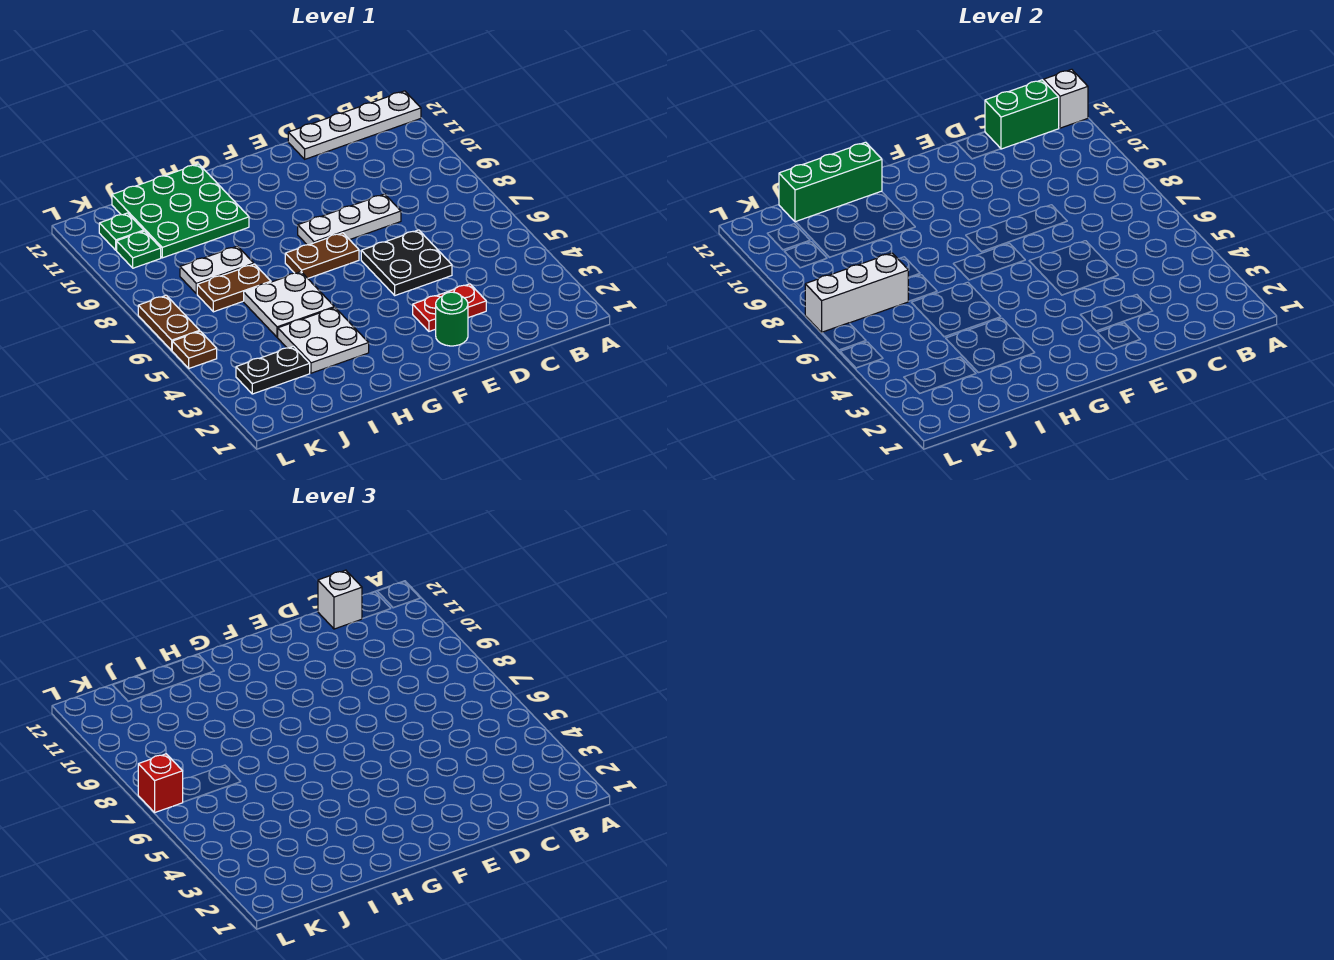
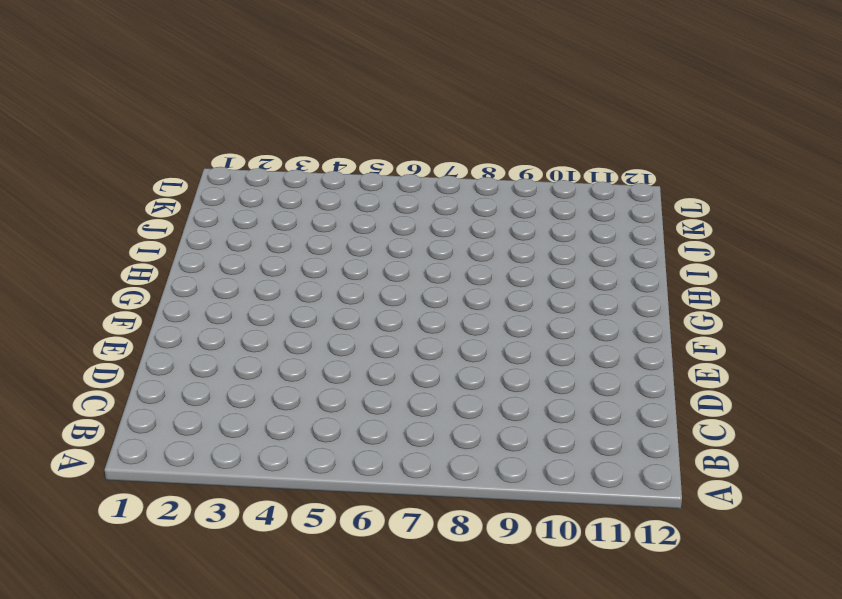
none -> white plate A12:D12 level 1
none -> red plate D3:E3 level 1
none -> black plate D5:E6 level 1

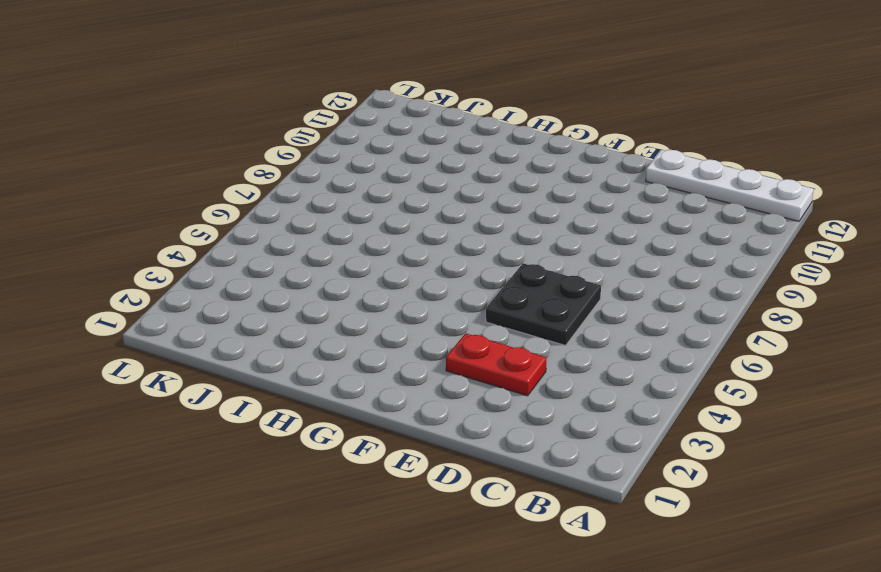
none -> white plate D8:F8 level 1
none -> green round brick E2 level 1
none -> brown plate F7:G7 level 1

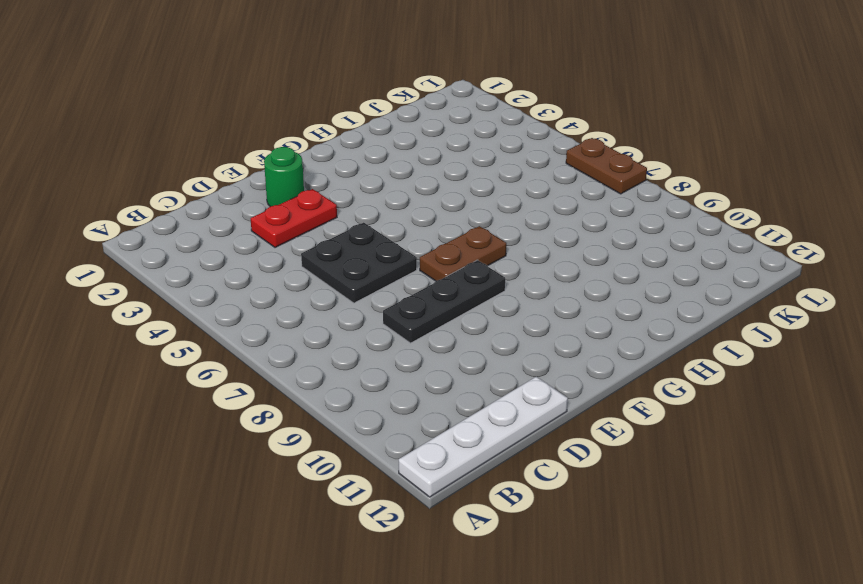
black plate D8:F8 level 1 -> white plate D8:F8 level 1
none -> white plate H3:I4 level 1
none -> white plate H5:I6 level 1
none -> green plate H10:J12 level 1

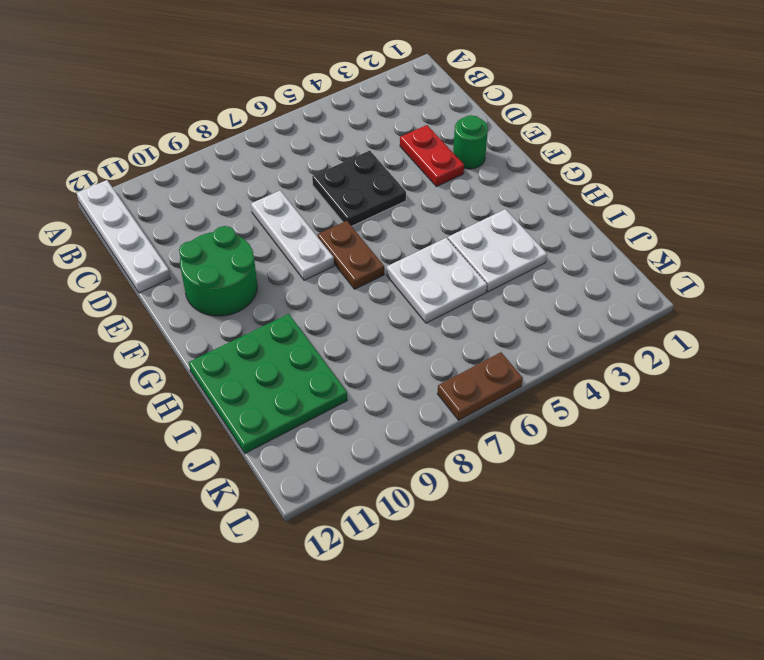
green round brick E10:F11 level 1 -> none
none -> brown plate I7:J7 level 1
none -> white plate I8:J8 level 1
none -> black plate J3:K3 level 1

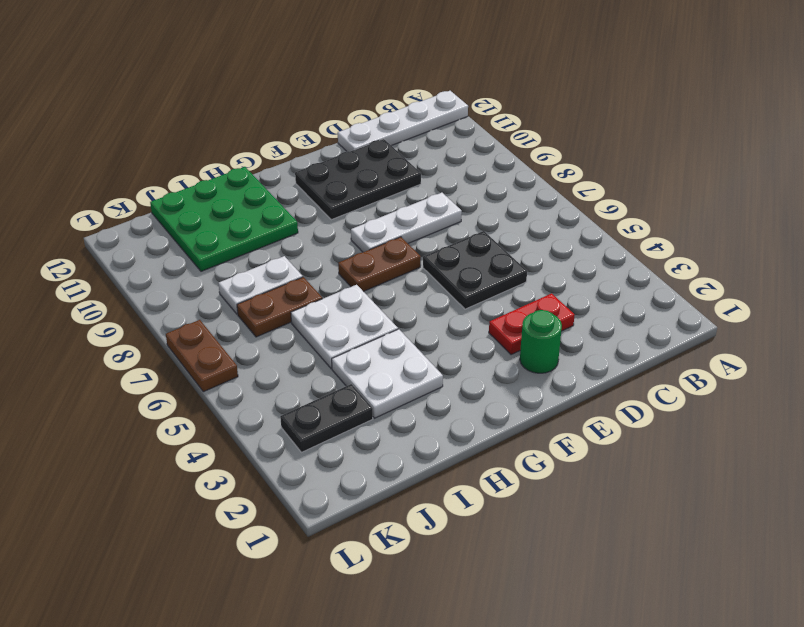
black plate D10:F11 level 1 -> none
none -> green plate K10 level 1
none -> green plate K11 level 1
none -> brown plate L5 level 1

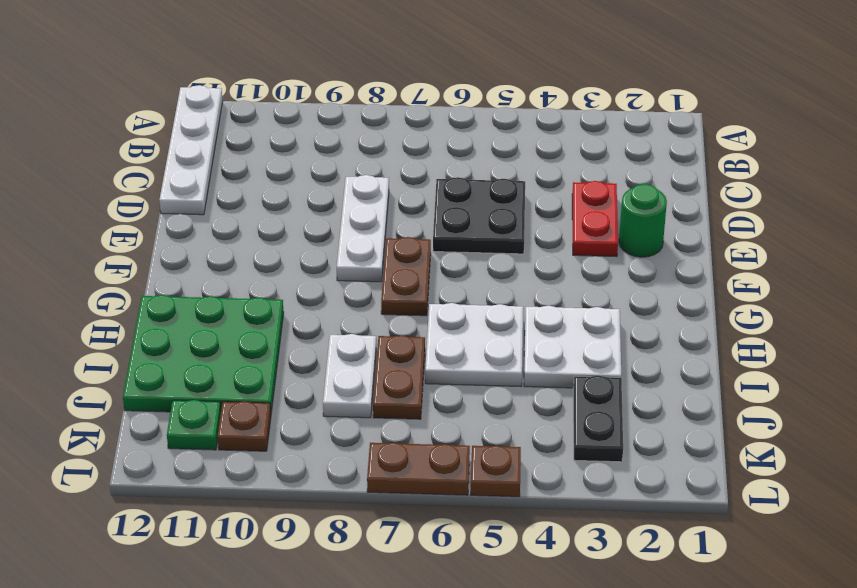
brown plate K10 level 1 -> green plate K10 level 1
none -> white brick A12 level 2
none -> green brick B12:C12 level 2
none -> green brick H12:J12 level 2

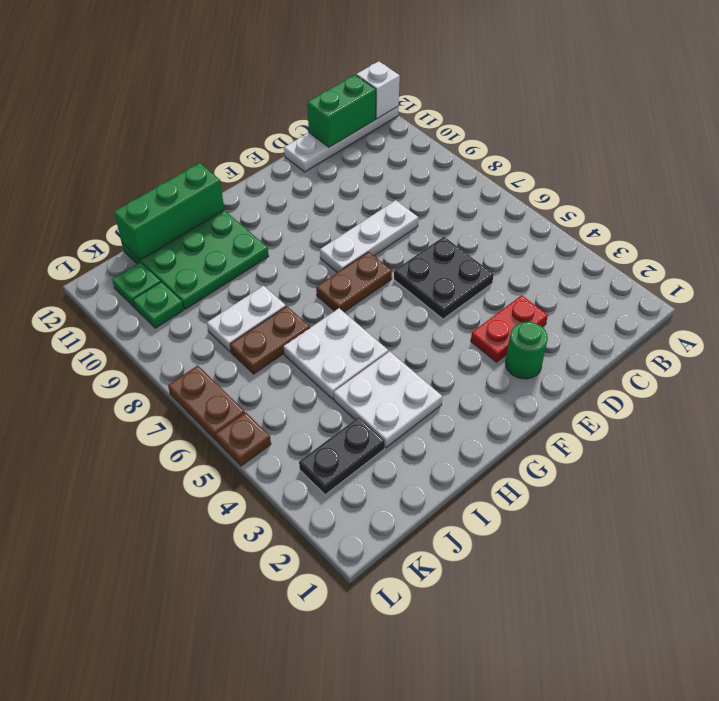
none -> white brick J7:L7 level 2
none -> white brick C12 level 3
none -> red brick L7 level 3

